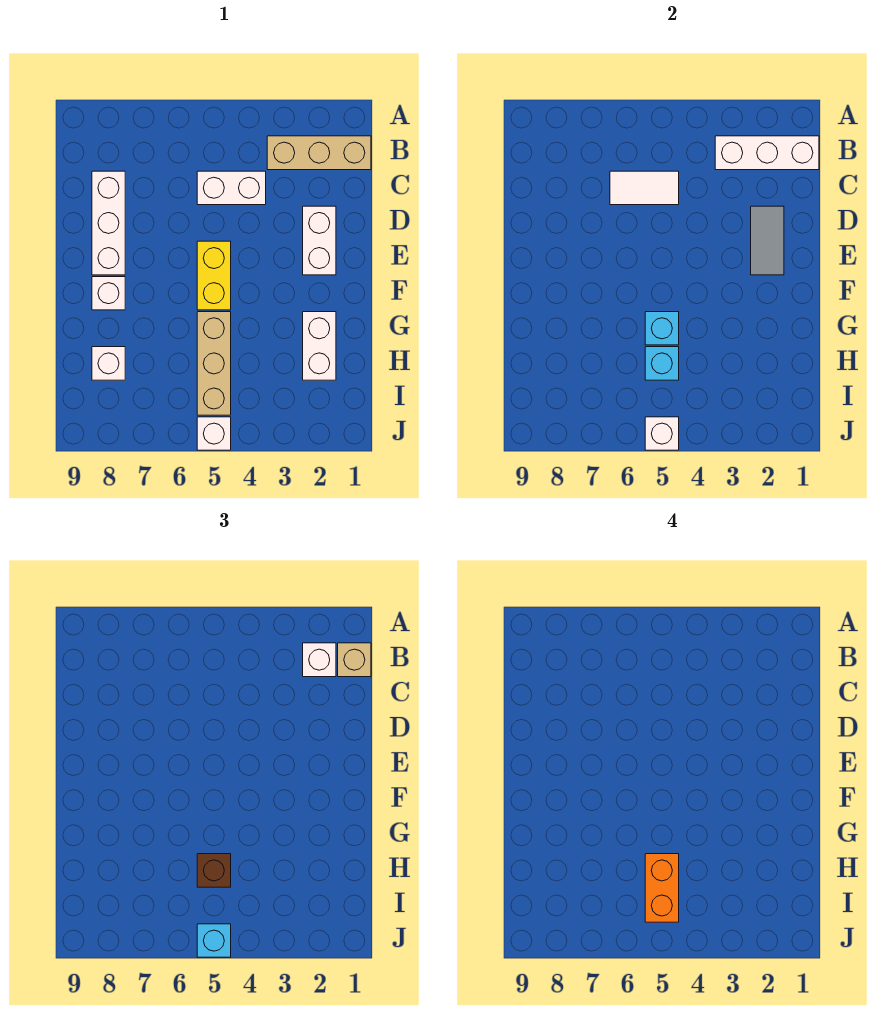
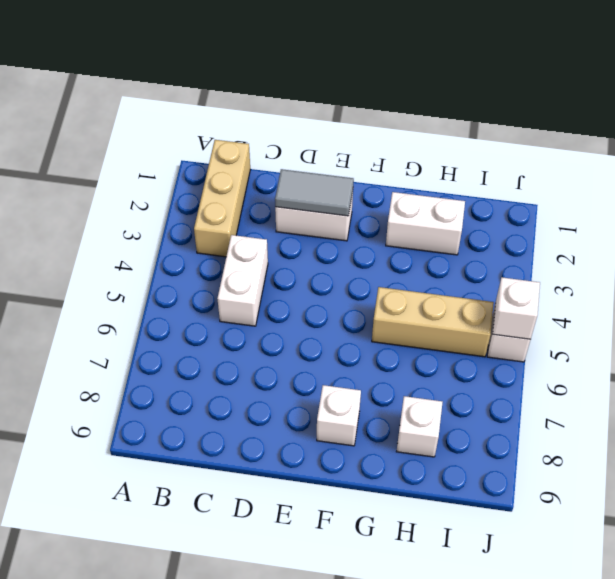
none -> white brick C8:E8 level 1
none -> yellow brick E5:F5 level 1
none -> white brick B1:B3 level 2

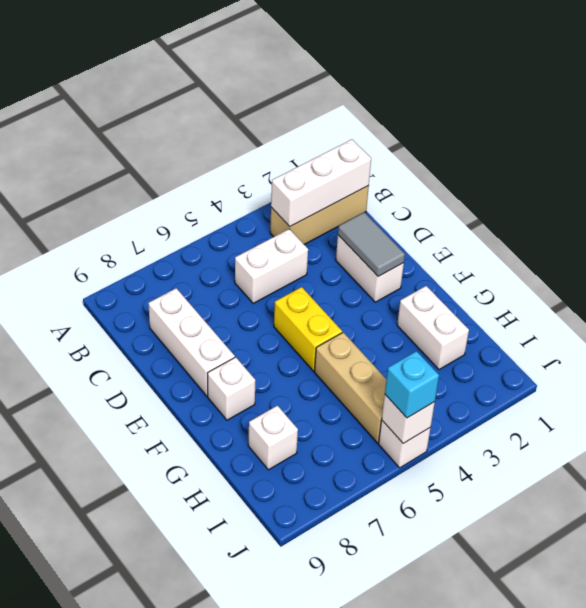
none -> white tile C5:C6 level 2
none -> cyan brick G5 level 2
none -> cyan brick H5 level 2

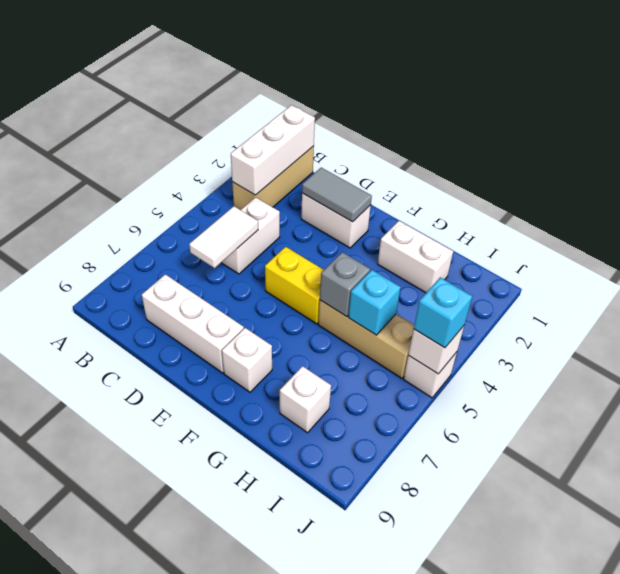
grey brick G5 level 2 -> cyan brick G5 level 2
none -> tan brick B1 level 3
none -> white brick B2 level 3
none -> brown brick H5 level 3

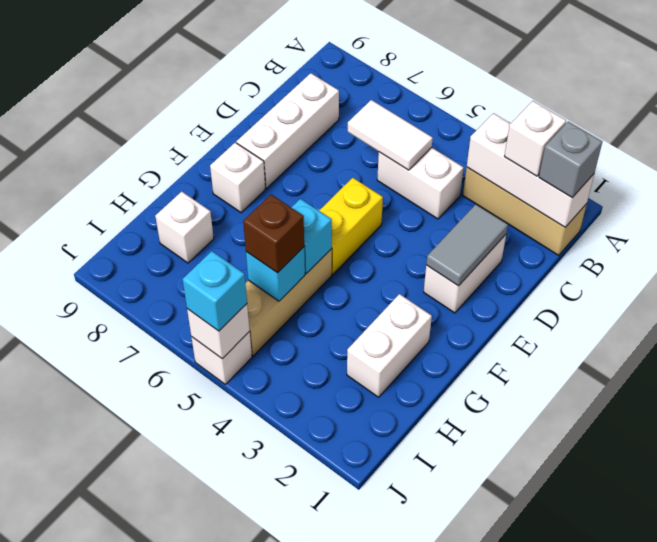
grey brick B1 level 3 -> tan brick B1 level 3
none -> orange brick H5:I5 level 4

